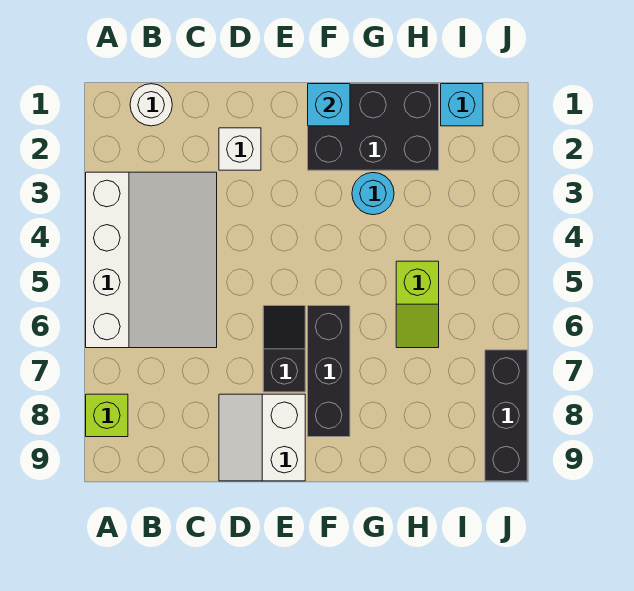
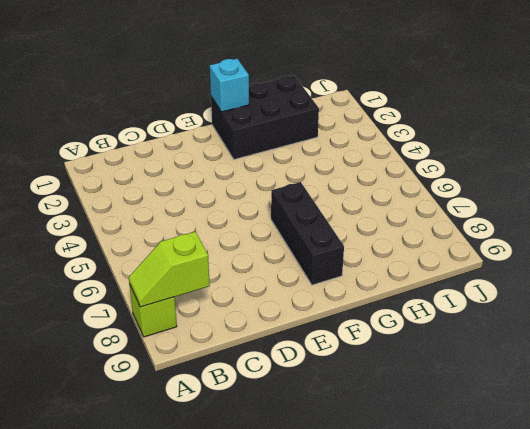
lime slope A8:B8 level 2 top B -> lime slope H5:H6 level 1 top 5
none -> white slope A3:C6 level 1 top A
none -> white round brick B1 level 1
none -> white brick D2 level 1

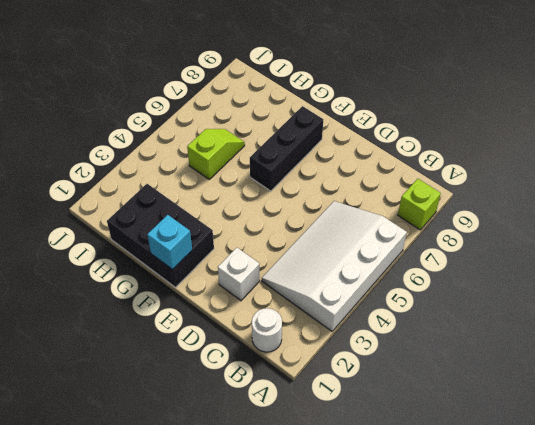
none -> white slope D8:E9 level 1 top E
none -> black slope E6:E7 level 1 top 7
none -> cyan round brick G3 level 1

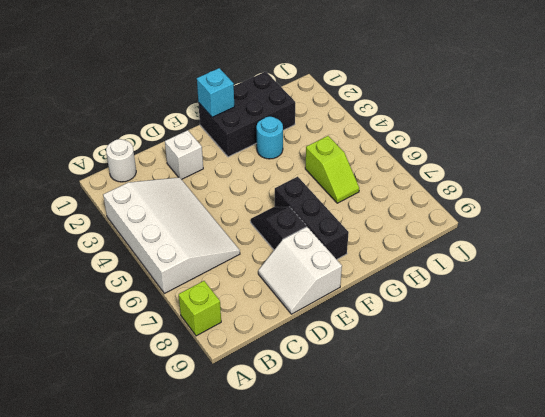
none -> cyan brick I1 level 1
none -> black brick J7:J9 level 1

